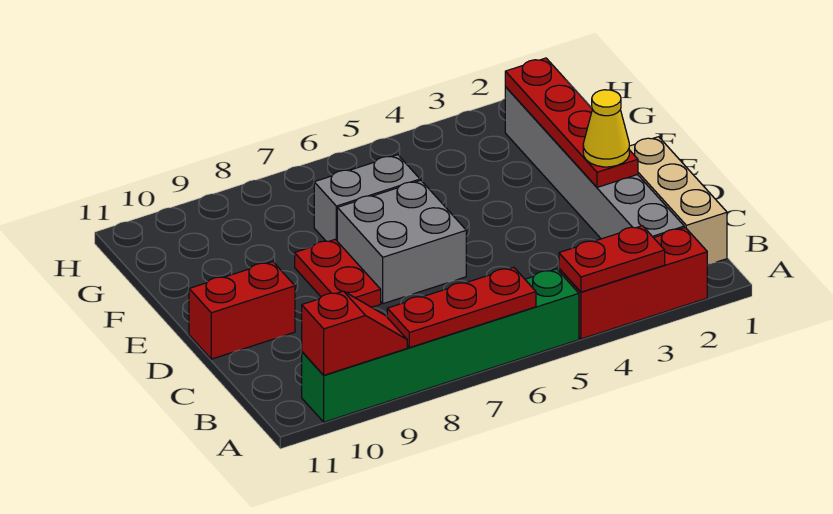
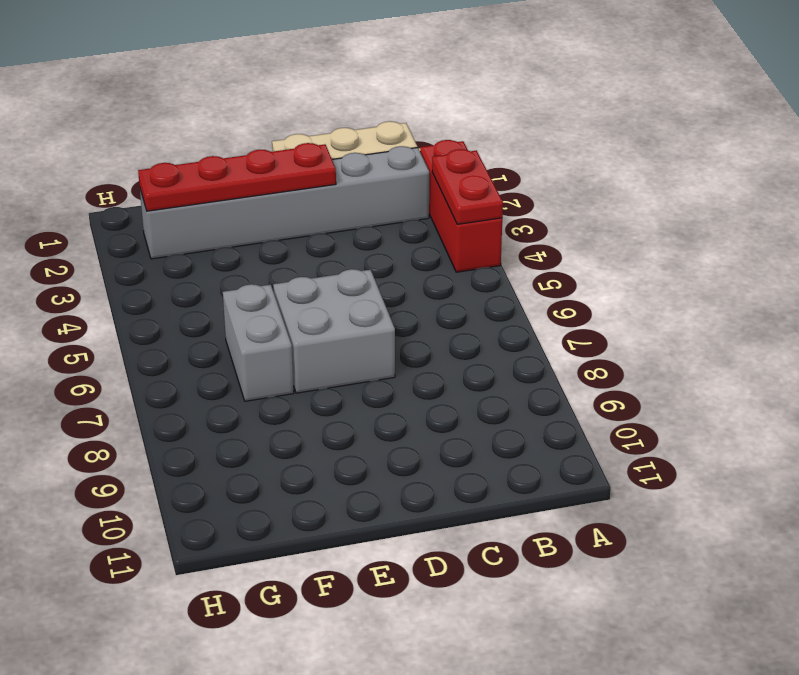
none -> green brick A5:A10 level 1
none -> red plate D8:E8 level 1
none -> red brick D10:D11 level 1

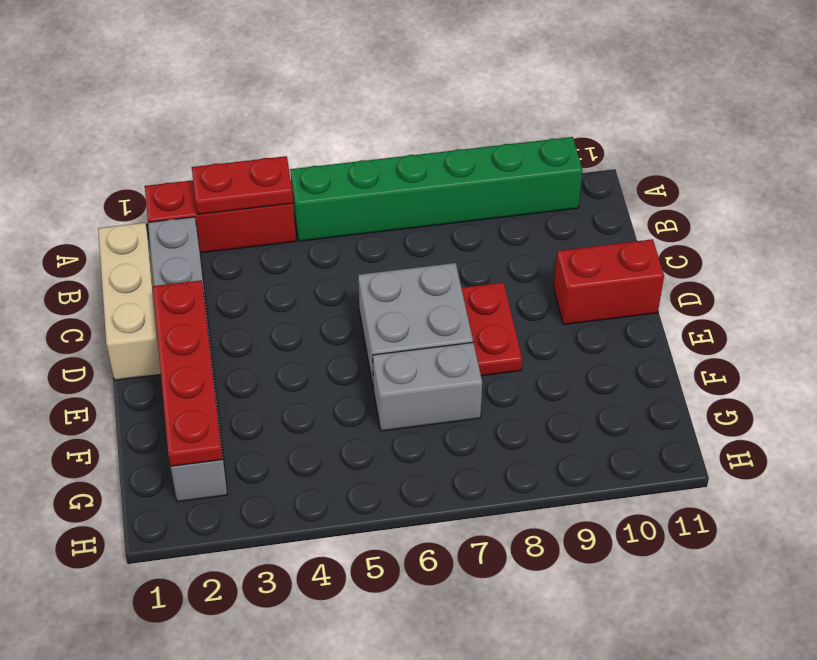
none -> red plate A6:A8 level 2
none -> red slope A9:A10 level 2 top 10
none -> yellow cone D2 level 3

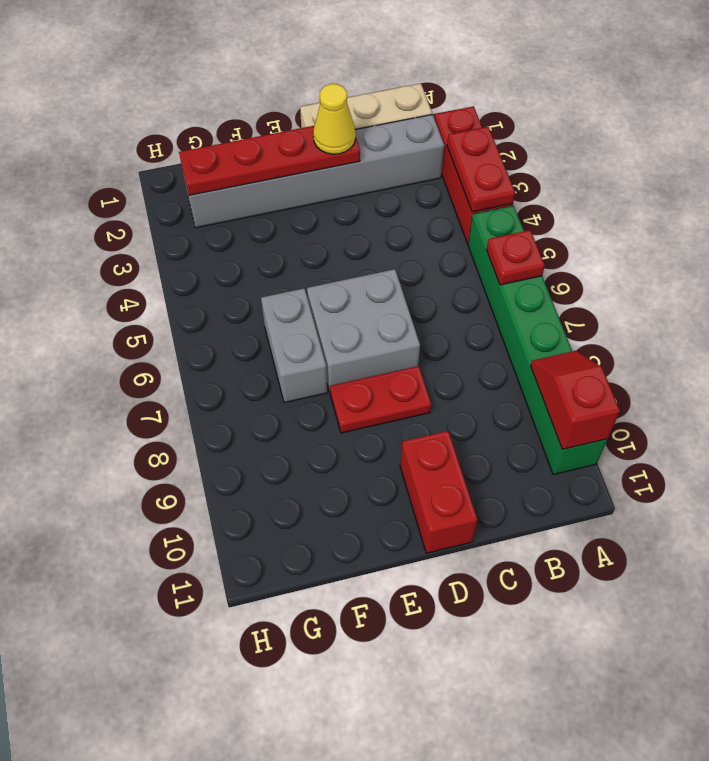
red plate A6 level 2 -> red plate A6:A8 level 2

